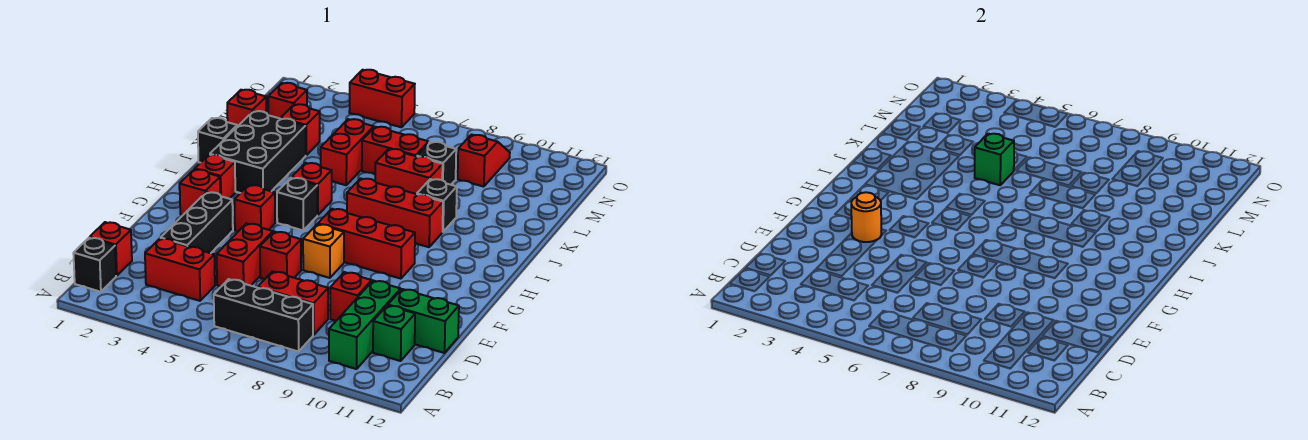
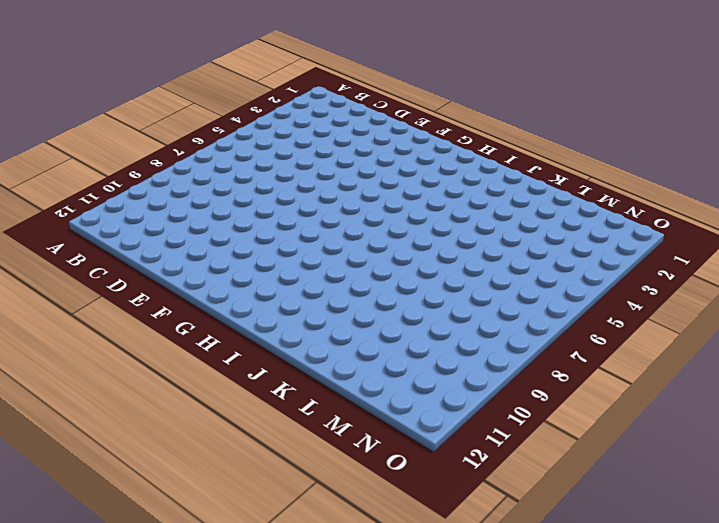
none -> black brick B1 level 1
none -> black brick B6:B8 level 1
none -> green brick B10:D10 level 1
none -> red brick C1 level 1

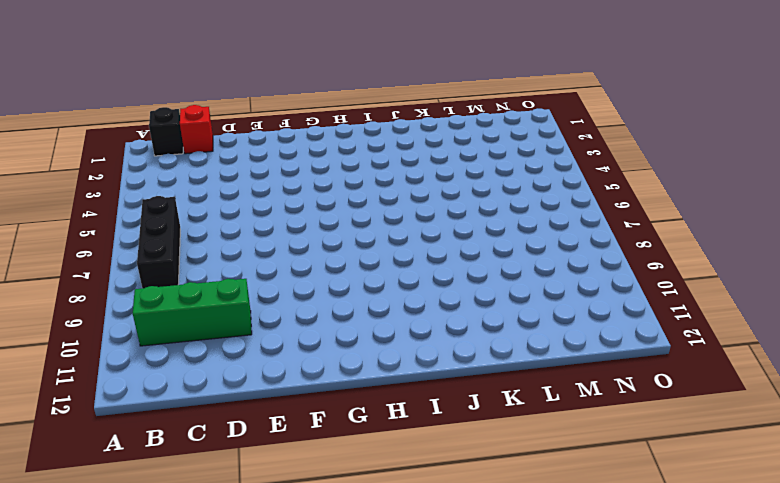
none -> red brick C3:C4 level 1
none -> red brick C7:C8 level 1
none -> green brick C11 level 1
none -> black brick D3:F3 level 1

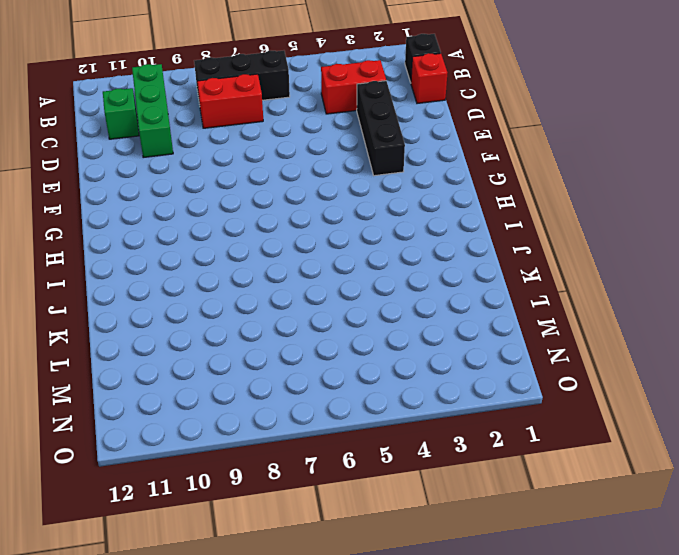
none -> red brick D5:E5 level 1
none -> red brick D9 level 1
none -> green brick D11:D12 level 1
none -> red brick E6 level 1

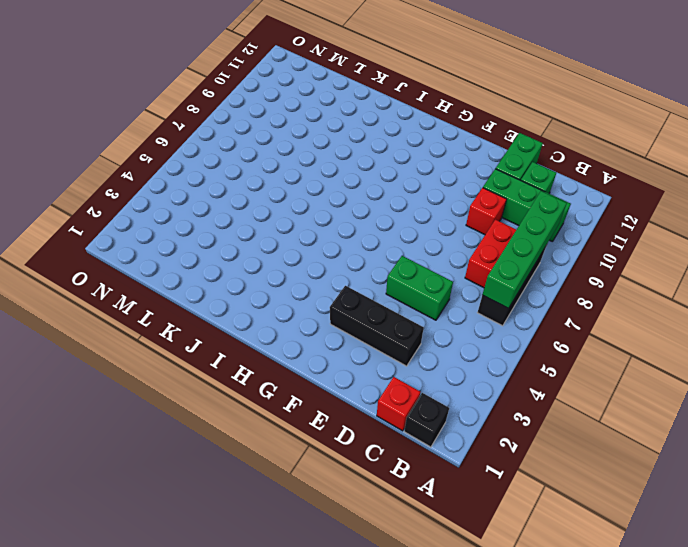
green brick B6:B9 level 2 -> none
green brick D5:E5 level 1 -> red brick D5:E5 level 1
none -> red brick C3:C4 level 1
none -> red brick E6 level 1
none -> orange brick F7 level 1
none -> red brick G2 level 1

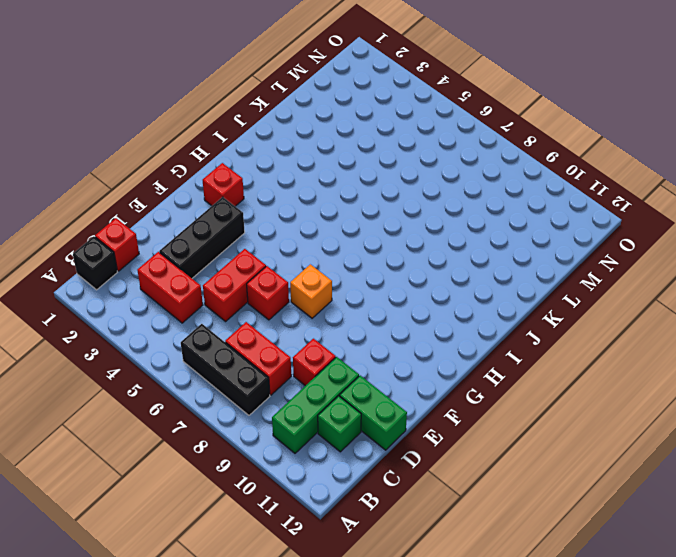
none -> red brick G4 level 1
none -> red brick G7:G9 level 1
none -> red brick H2 level 1
none -> black brick H5 level 1

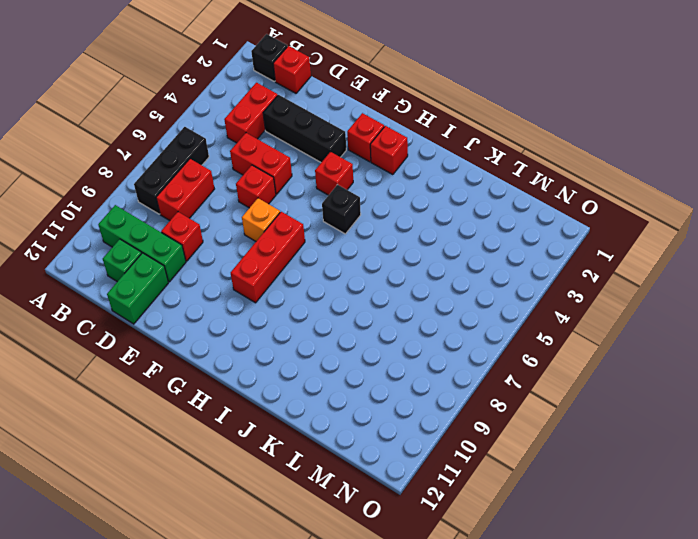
none -> black brick I2:K3 level 1
none -> red brick I5 level 1
none -> red brick I7:I9 level 1
none -> black brick J1 level 1

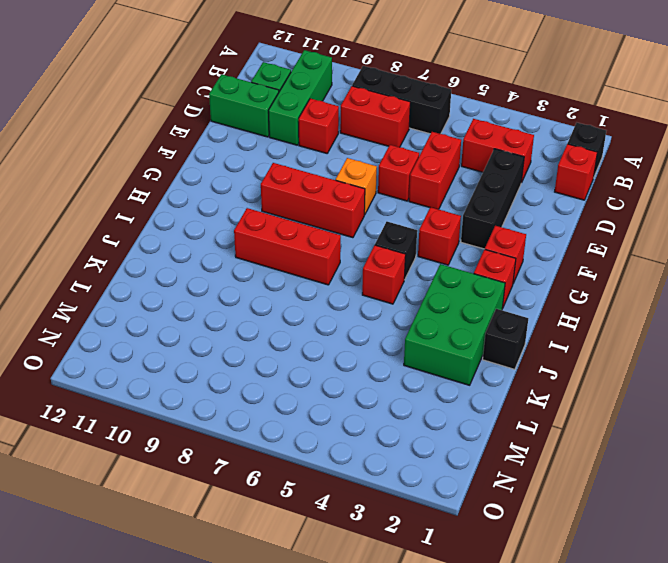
green brick I2:K3 level 1 -> black brick I2:K3 level 1
none -> black brick J9 level 1
none -> red brick K5:L5 level 1
none -> red brick K7:K8 level 1
none -> red brick L1 level 1

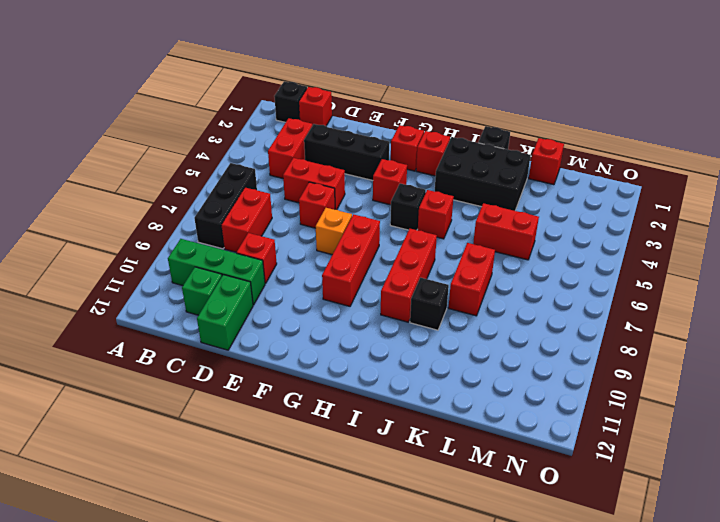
none -> red brick L3 level 1
none -> red brick L6:L7 level 1
none -> black brick L8 level 1
none -> red brick M2 level 1

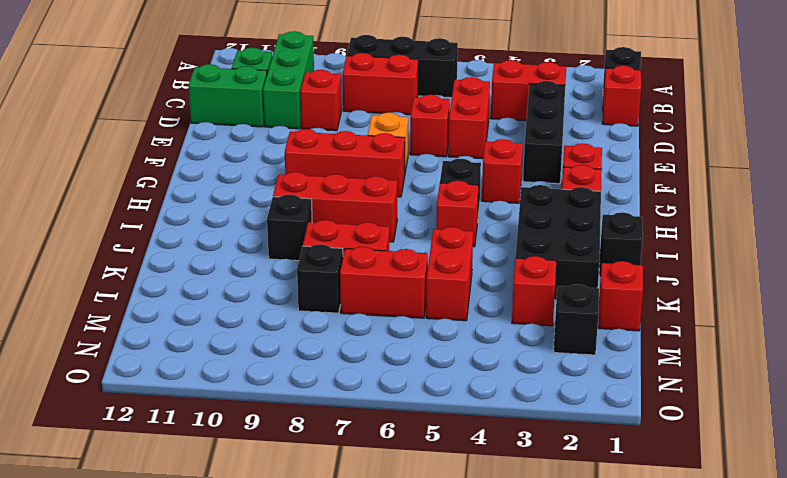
black brick M2 level 1 -> red brick M2 level 1
none -> red slope M9:N9 level 1 top M
none -> red brick O4:O5 level 1
none -> orange round brick F3 level 2
none -> green brick K5 level 2

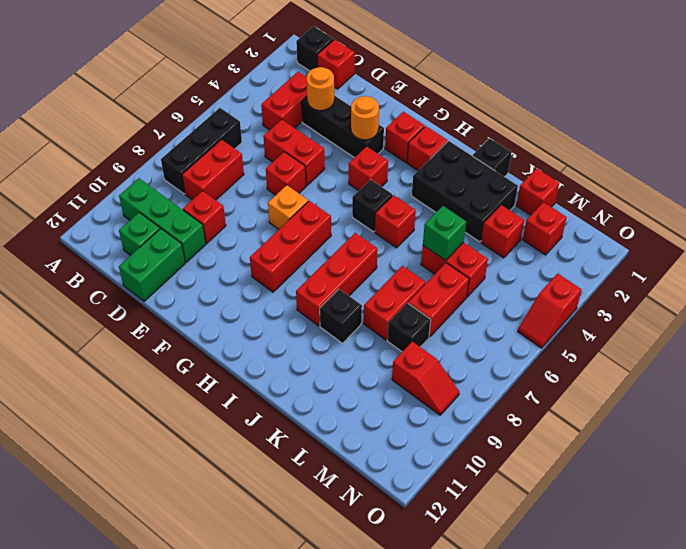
orange round brick D3 level 2 -> none
red slope O4:O5 level 1 top 4 -> red brick O4:O5 level 1

